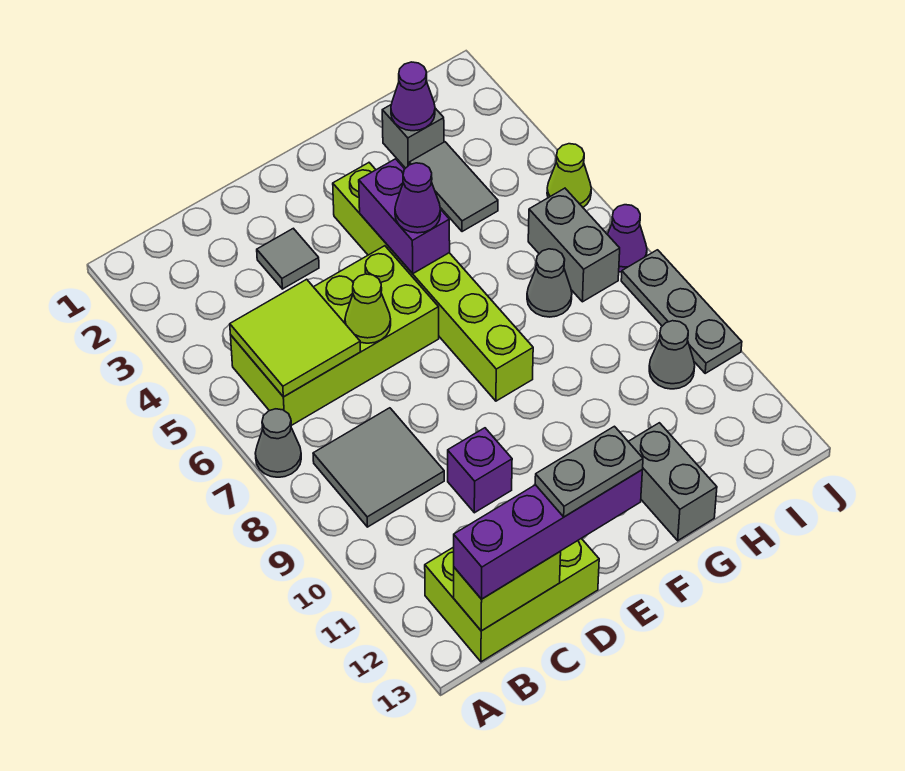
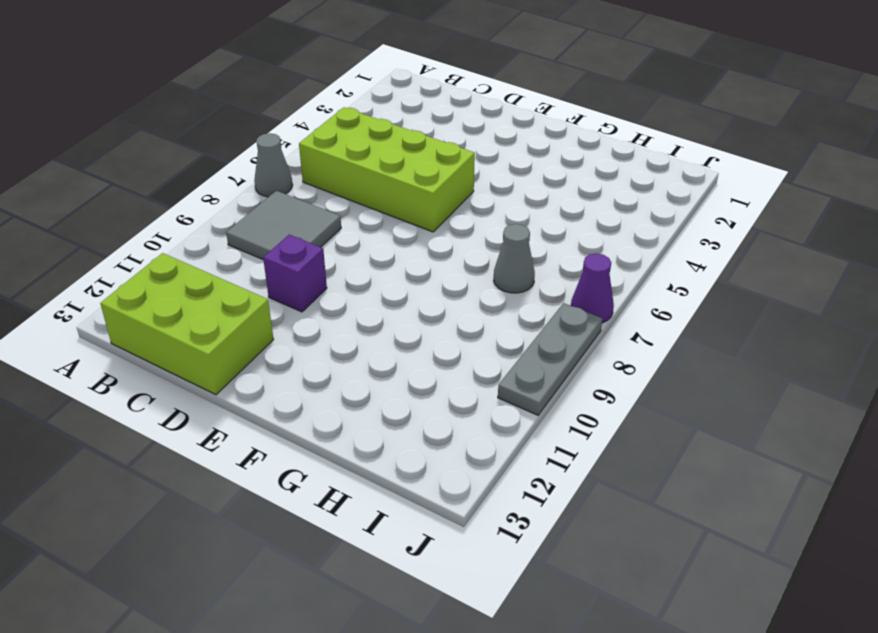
none -> grey tile D3 level 1
none -> lime brick F3:F8 level 1
none -> grey brick G12:G13 level 1

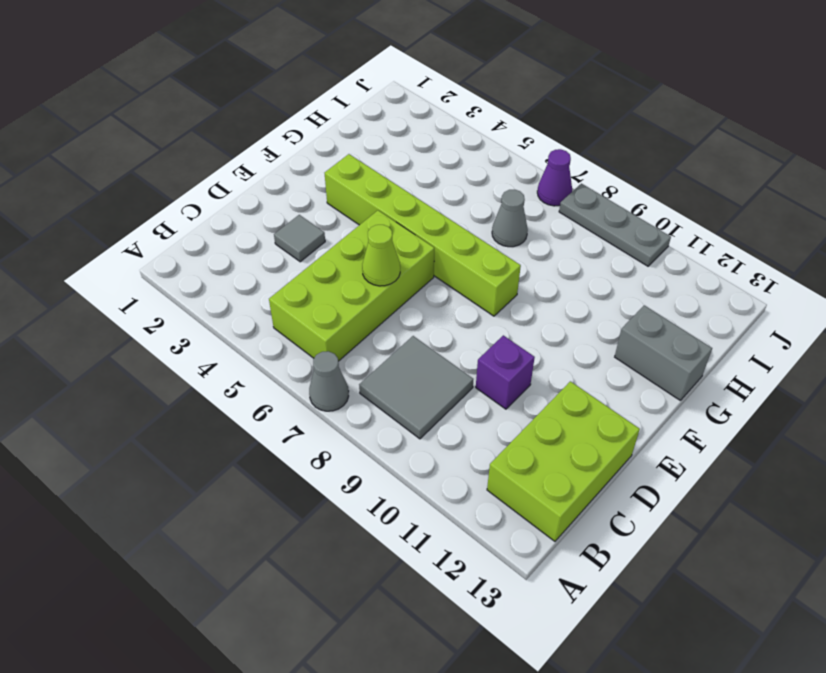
none -> grey brick H2 level 1
none -> grey tile H3:H4 level 1
none -> grey brick I6:I7 level 1

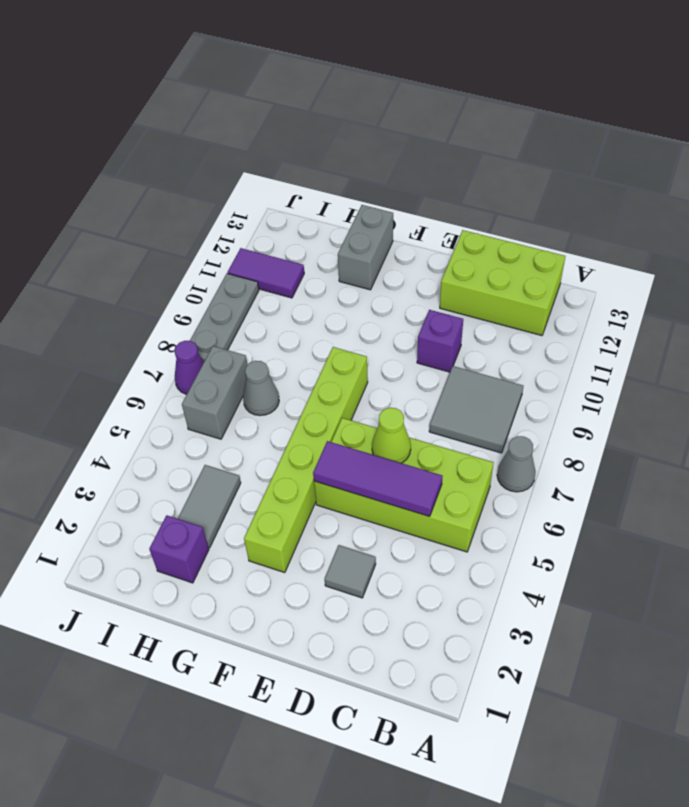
purple tile C5:E5 level 2 -> lime tile B5:C6 level 2
purple brick H2 level 1 -> grey brick H2 level 1
purple tile I11:J11 level 1 -> none
none -> grey cone I10 level 1
none -> lime cone J5 level 1
none -> lime brick B13:C13 level 2

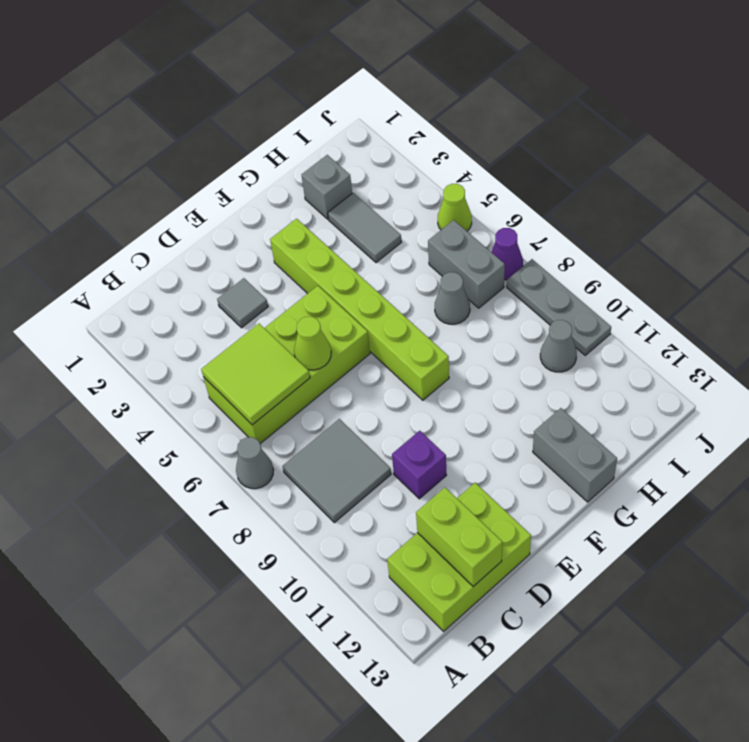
lime brick C12:C13 level 2 -> lime brick B13:C13 level 2
none -> purple brick F4:F5 level 2
none -> purple cone H2 level 2
none -> purple brick B13:E13 level 3

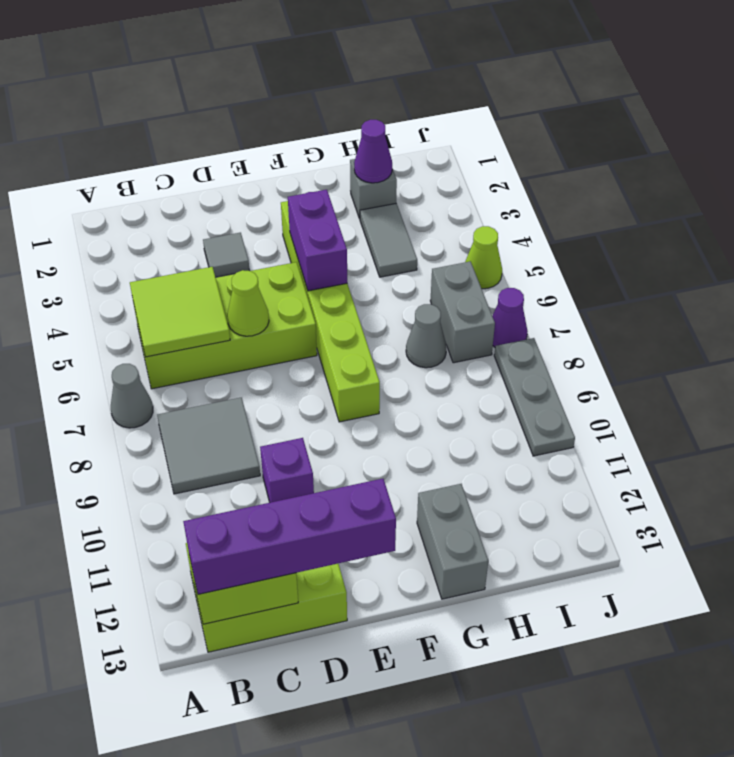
none -> grey cone I10 level 1
none -> purple cone F5 level 3
none -> grey plate D13:E13 level 4

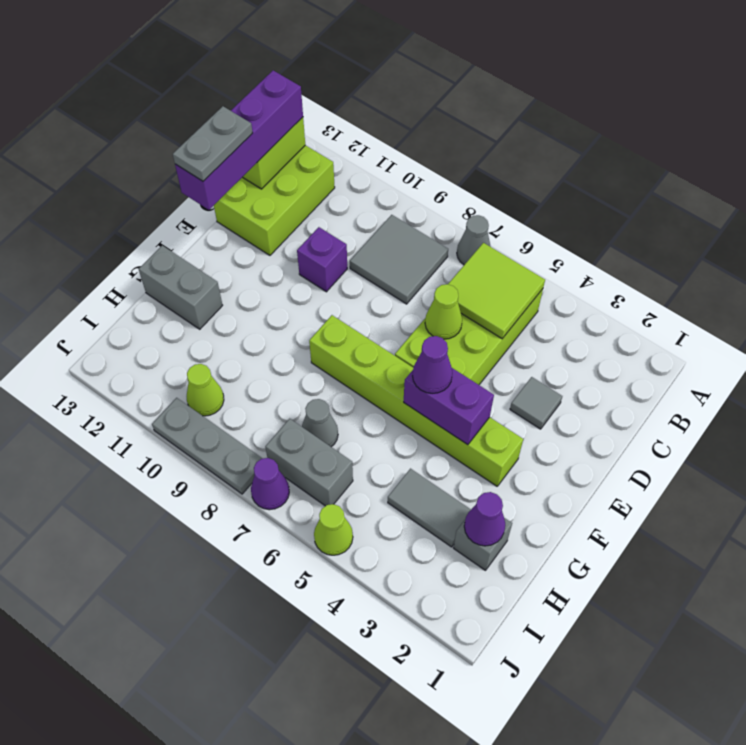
lime cone I10 level 1 -> grey cone I10 level 1

